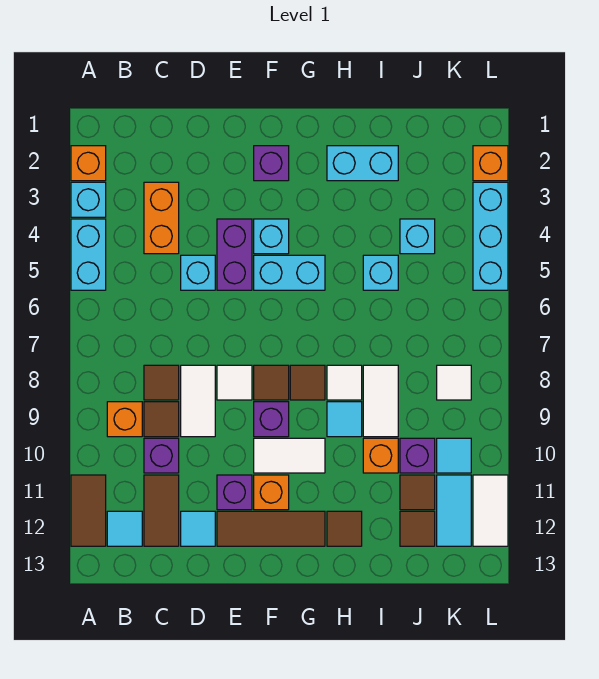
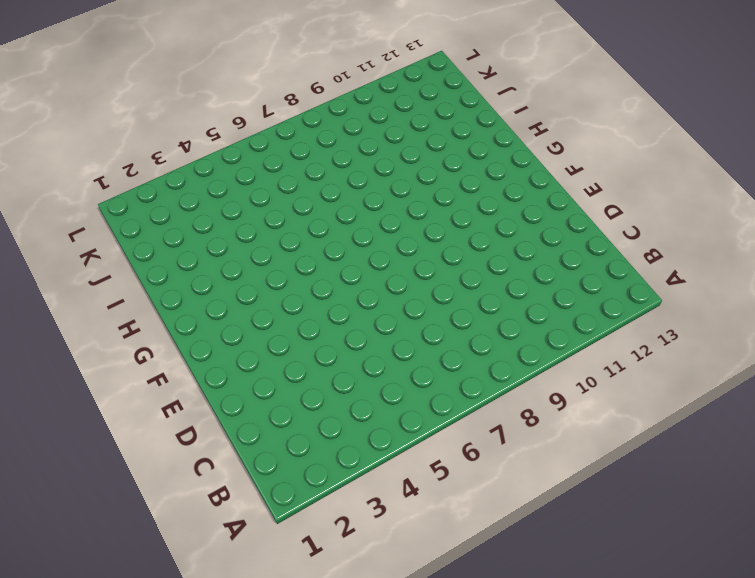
none -> orange brick A2 level 1
none -> cyan brick A3 level 1
none -> cyan brick A4:A5 level 1
none -> brown tile A11:A12 level 1

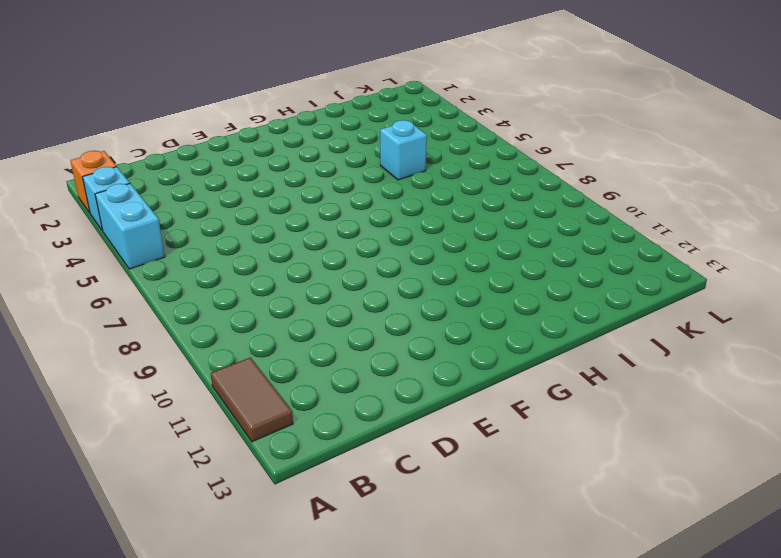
none -> orange brick B9 level 1
none -> cyan tile B12 level 1
none -> orange brick C3:C4 level 1
none -> brown tile C8 level 1

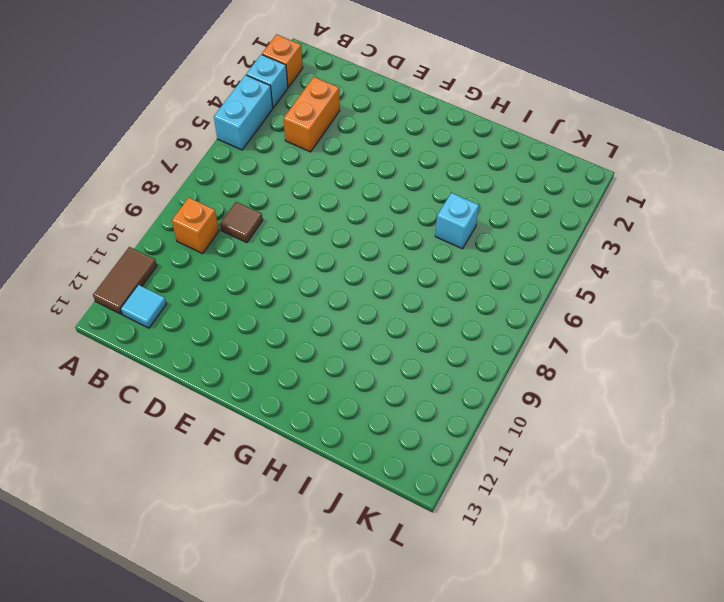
none -> brown tile C9 level 1
none -> purple brick C10 level 1
none -> brown tile C11:C12 level 1
none -> cyan brick D5 level 1

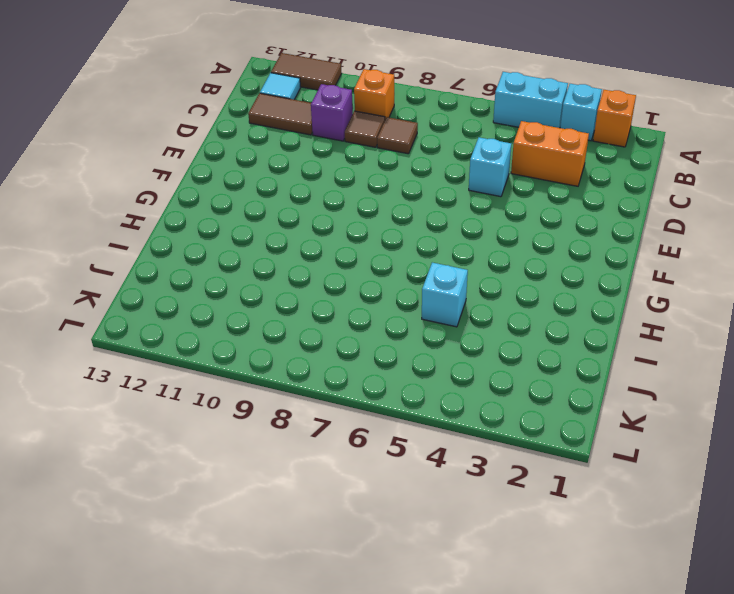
none -> white tile D8:D9 level 1
none -> cyan tile D12 level 1
none -> purple brick E4:E5 level 1
none -> white tile E8 level 1

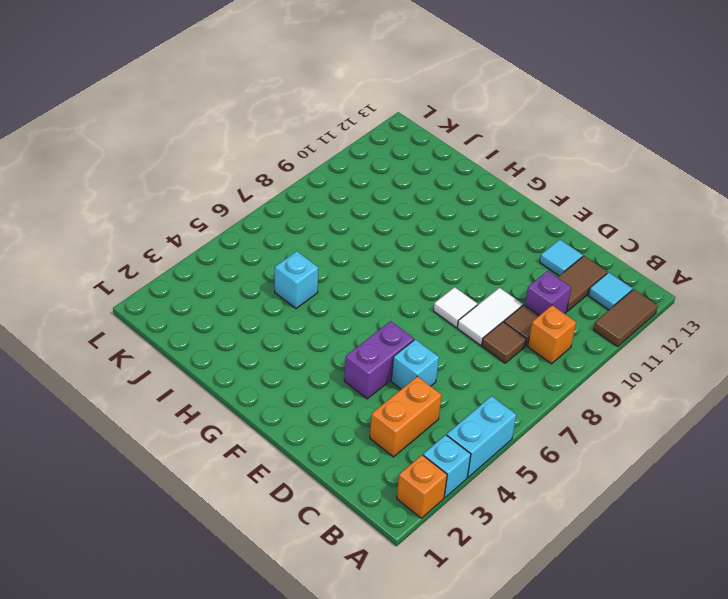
none -> purple brick E11 level 1
none -> brown tile E12:G12 level 1
none -> purple brick F2 level 1
none -> cyan brick F4 level 1

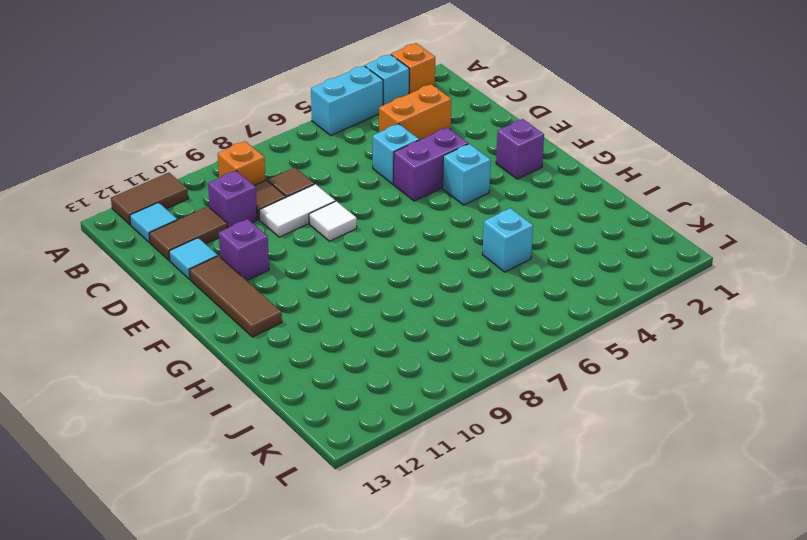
none -> cyan brick F5:G5 level 1
none -> brown tile F8 level 1
none -> purple brick F9 level 1
none -> white tile F10:G10 level 1

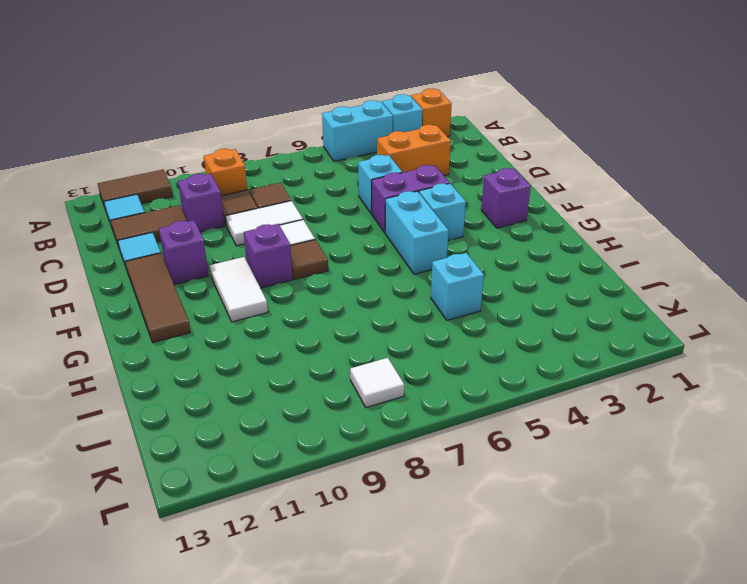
none -> orange brick F11 level 1
none -> brown tile G8 level 1
none -> cyan brick H2:I2 level 1
none -> white tile H8 level 1

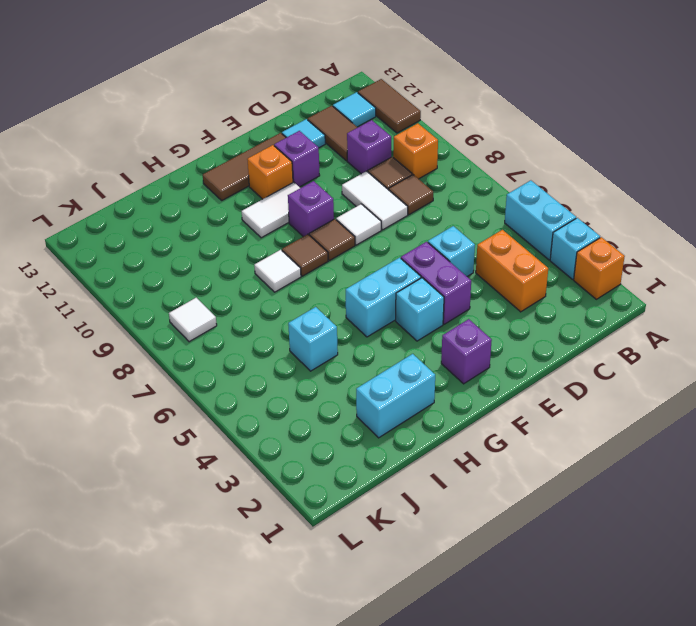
none -> cyan tile H9 level 1
none -> brown tile H12 level 1
none -> white tile I8:I9 level 1
none -> orange brick I10 level 1

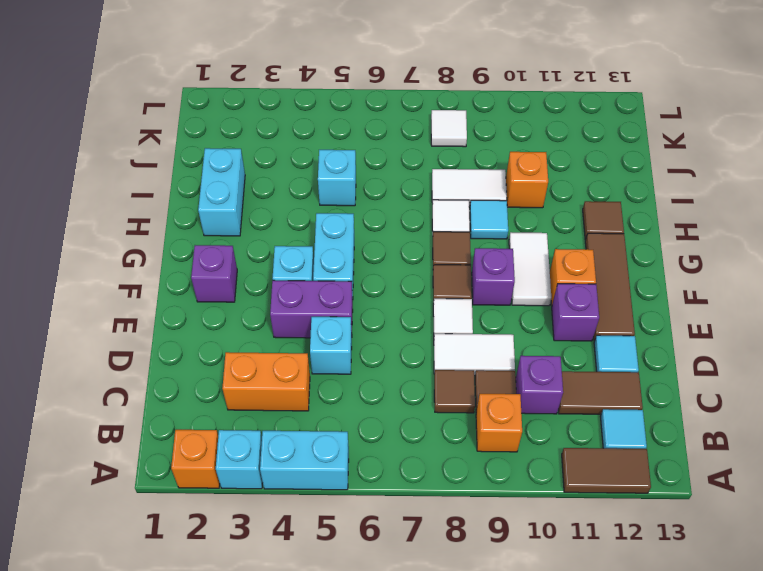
none -> cyan brick J4 level 1
none -> purple brick J10 level 1
none -> brown tile J11 level 1
none -> brown tile J12 level 1

